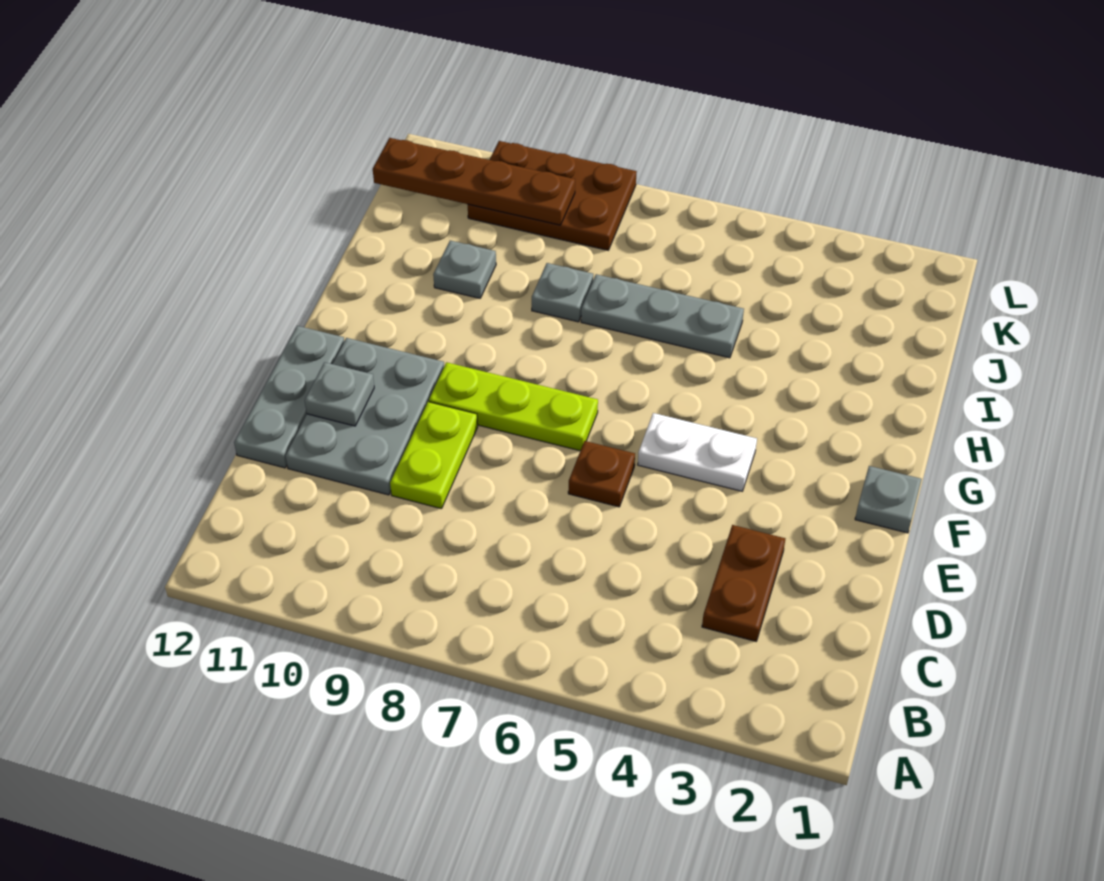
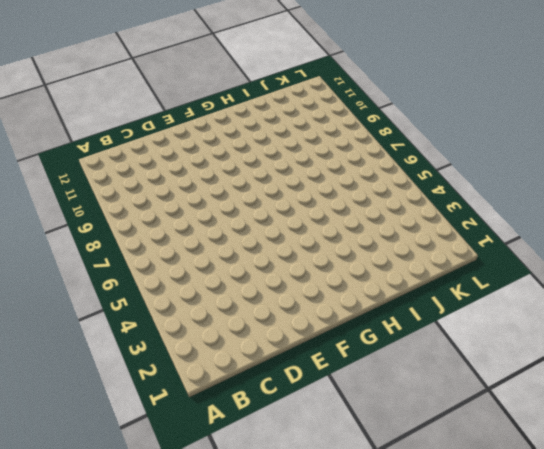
none -> brown plate C3:D3 level 1
none -> lime plate D9:E9 level 1
none -> grey plate D10:F11 level 1

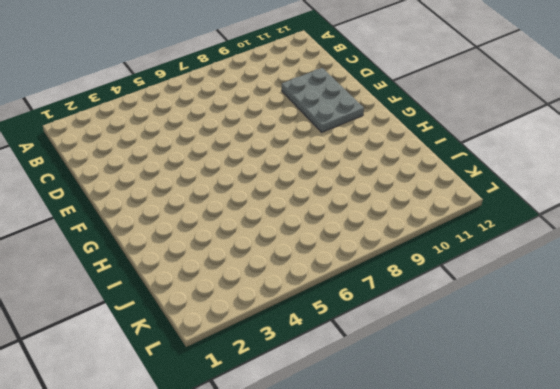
none -> brown plate C3:D3 level 1
none -> lime plate D9:E9 level 1
none -> grey plate D12:F12 level 1

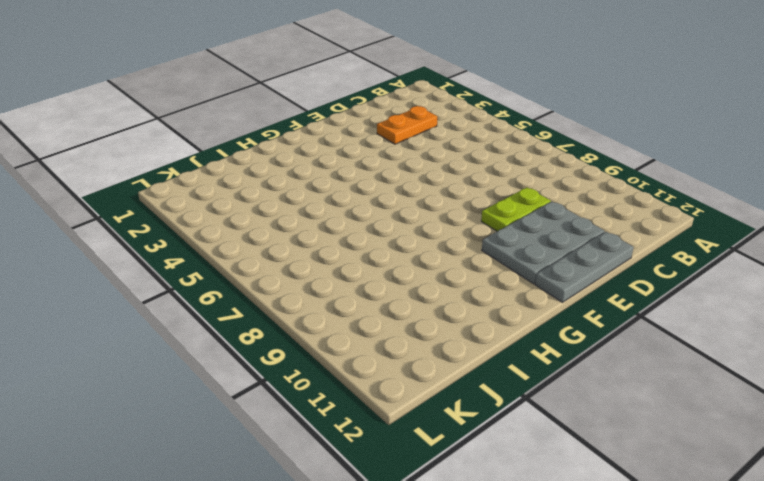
orange plate C3:D3 level 1 -> brown plate C3:D3 level 1
none -> brown plate E6 level 1
none -> grey plate F1 level 1
none -> white plate F4:F5 level 1

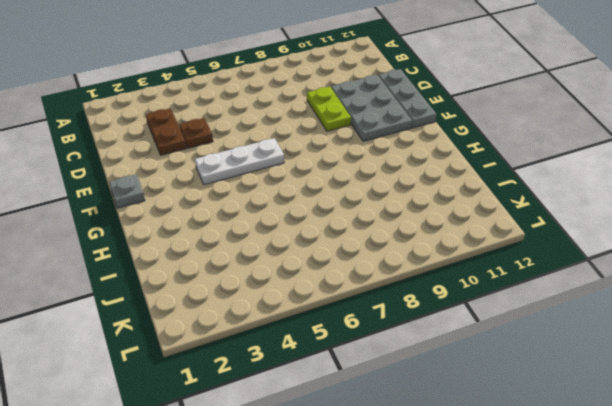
brown plate D4 level 1 -> brown plate E6 level 1
white plate F4:F6 level 1 -> white plate F4:F5 level 1
none -> lime plate F7:F9 level 1
none -> grey plate I5:I7 level 1
none -> grey plate I8 level 1

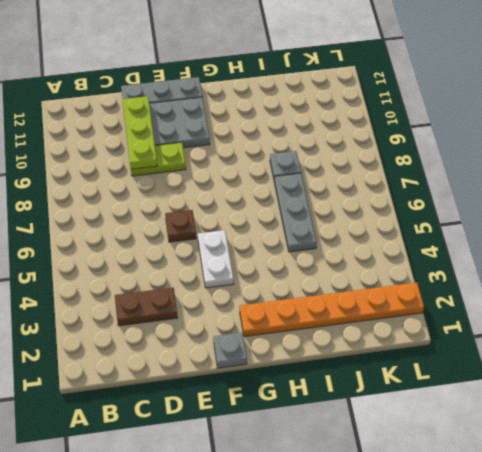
lime plate D9:D11 level 2 -> lime plate F7:F9 level 1
orange plate G2:L2 level 1 -> none
none -> grey plate I10 level 1
none -> brown plate K8:L10 level 1
none -> grey plate E11 level 2

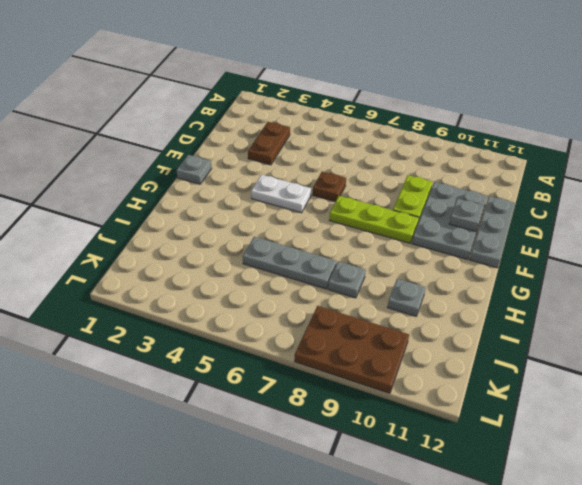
none -> brown plate K9:K12 level 2

